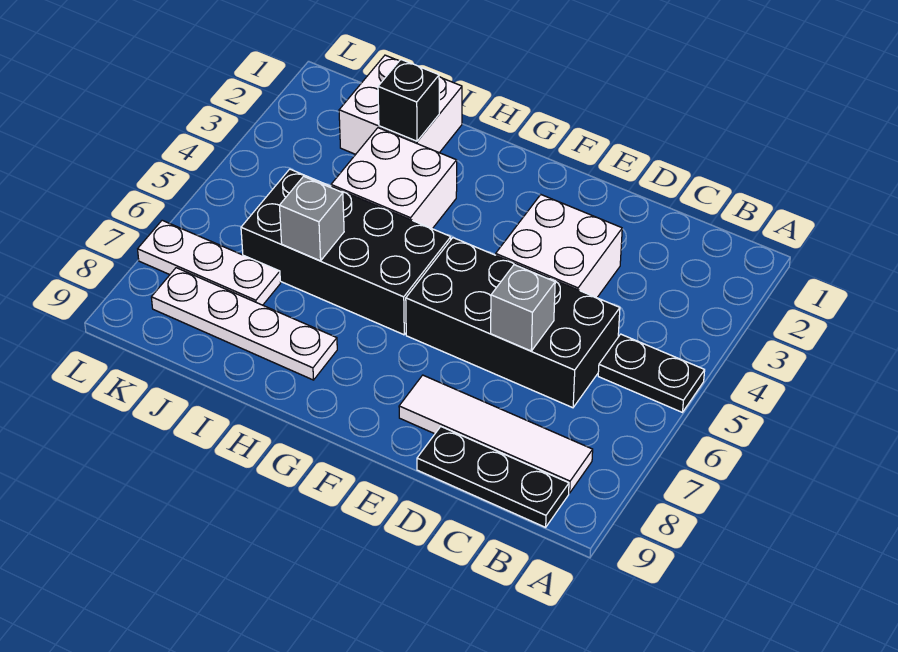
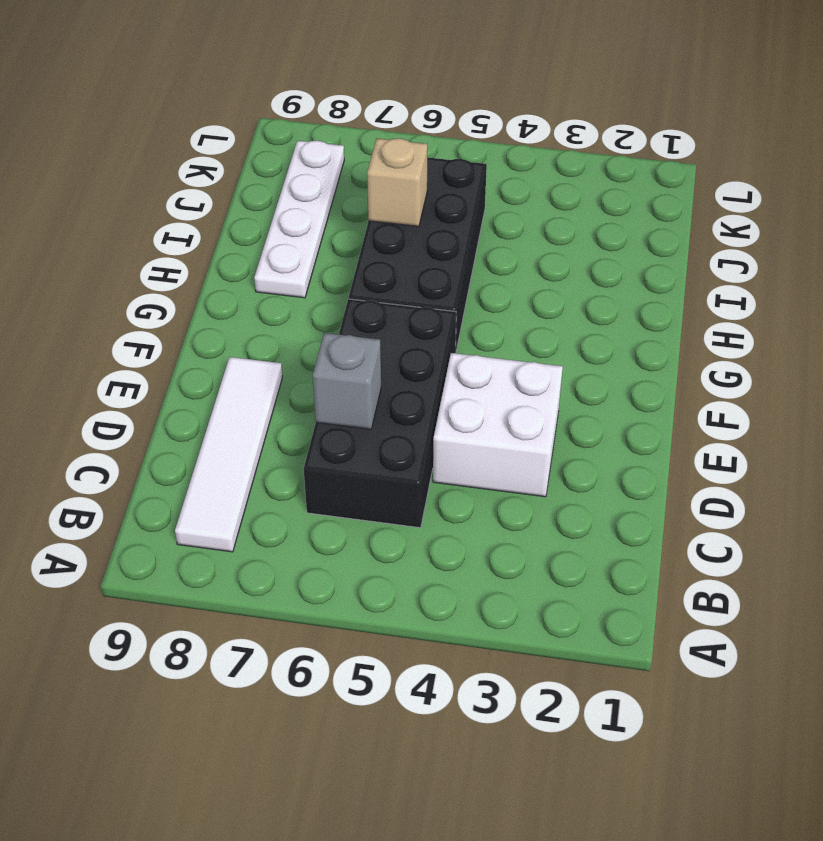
tan brick I6 level 2 -> grey brick I6 level 2
none -> black plate A5:B5 level 1
none -> black plate B9:D9 level 1
none -> white brick H3:I4 level 1

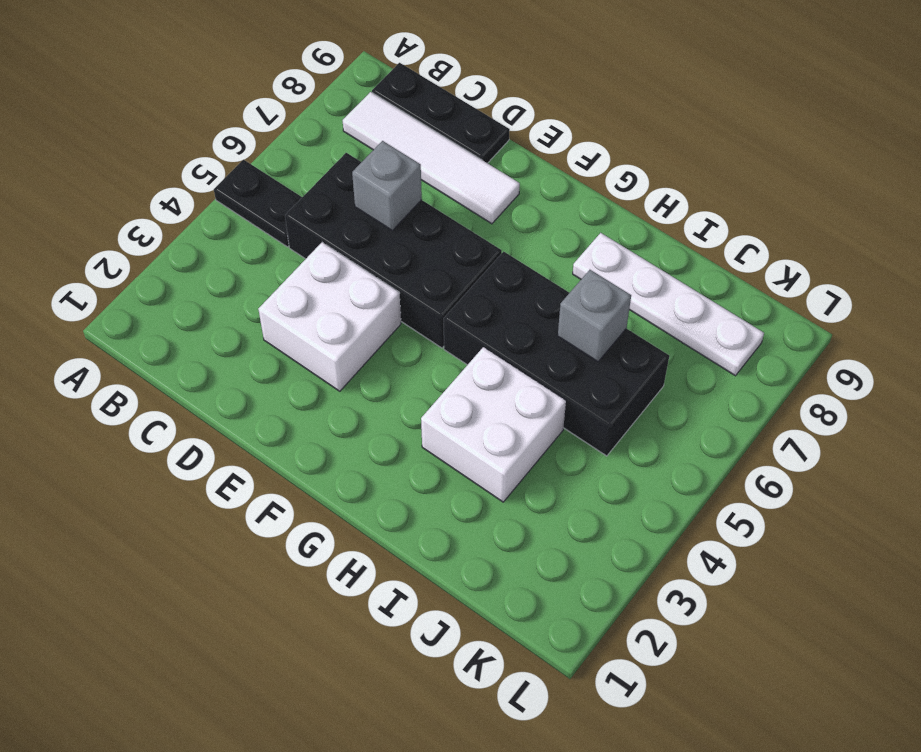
none -> white brick I1:J2 level 1
none -> white plate J7:L7 level 1
none -> black brick I2 level 2

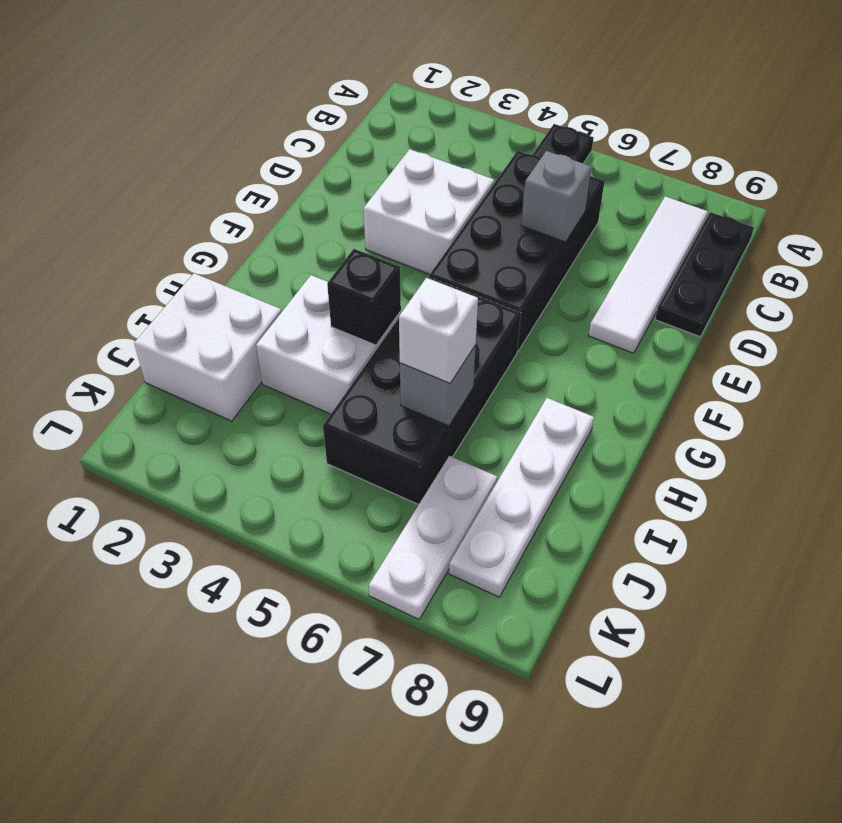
black brick H4 level 2 -> black brick I2 level 2
white brick I6 level 3 -> none

